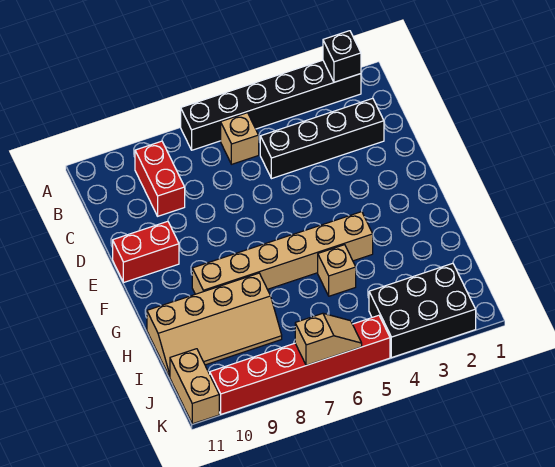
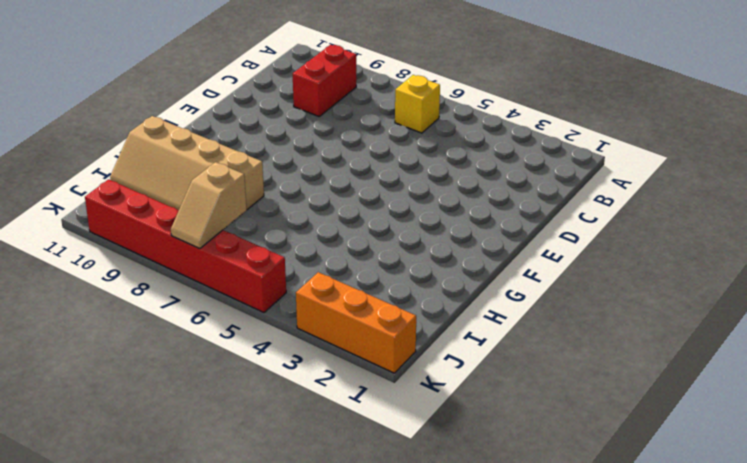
yellow brick B6 level 1 -> tan brick B6 level 1
tan slope J7:K7 level 2 top J -> tan slope K6:K7 level 2 top 7
orange brick K1:K3 level 1 -> black brick J2:K4 level 1
none -> black brick A2:A7 level 1
none -> black brick C2:C5 level 1
none -> red brick E10:E11 level 1

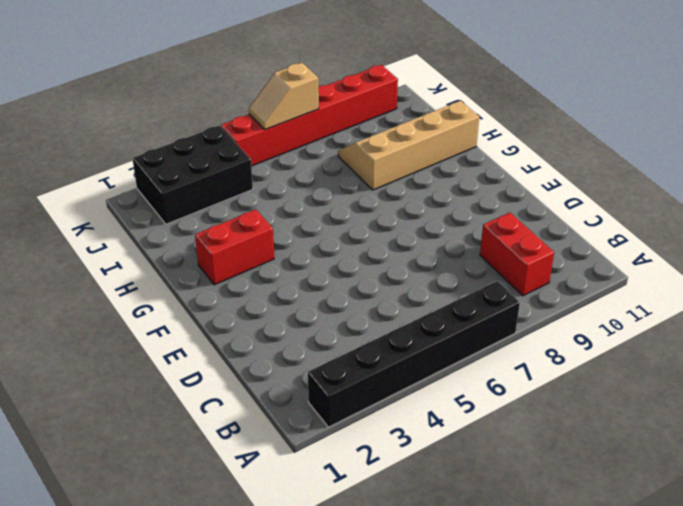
red brick G2:G3 level 1 -> red brick E10:E11 level 1
none -> tan brick B6 level 1
none -> black brick C2:C5 level 1
none -> tan brick G4:G9 level 1

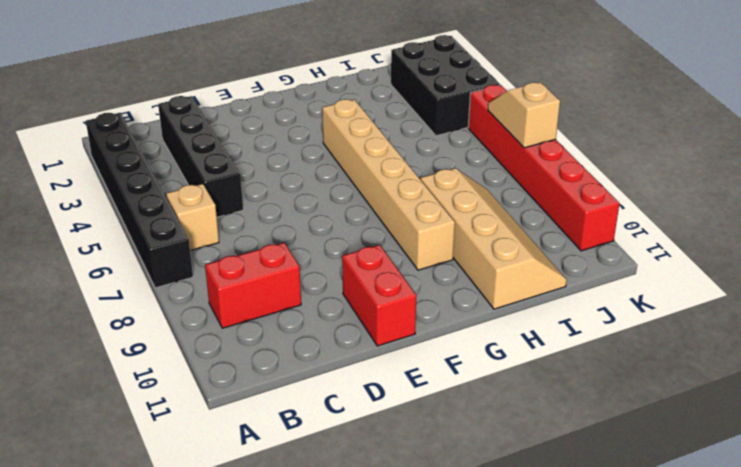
none -> tan brick H5 level 1
none -> tan brick J11:K11 level 1
none -> black brick A2 level 2

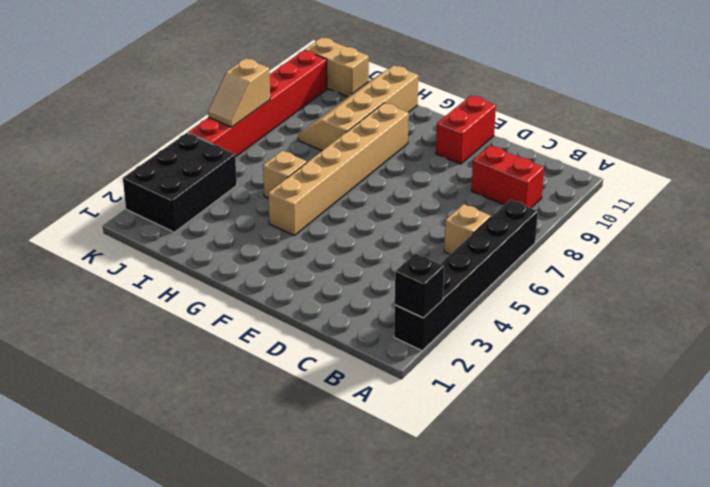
none -> black brick C2:C5 level 1

